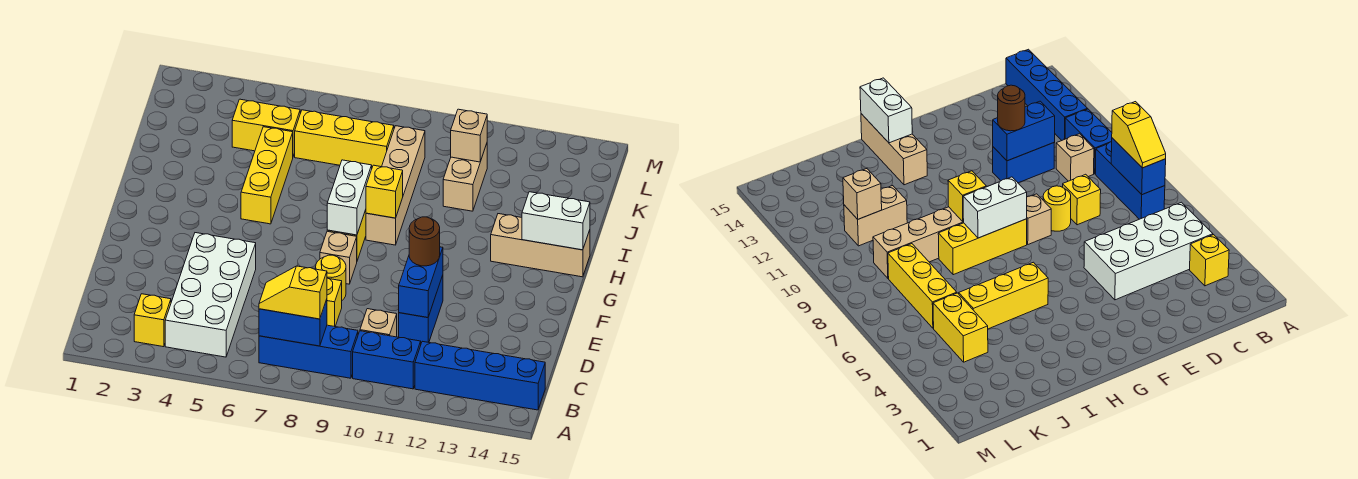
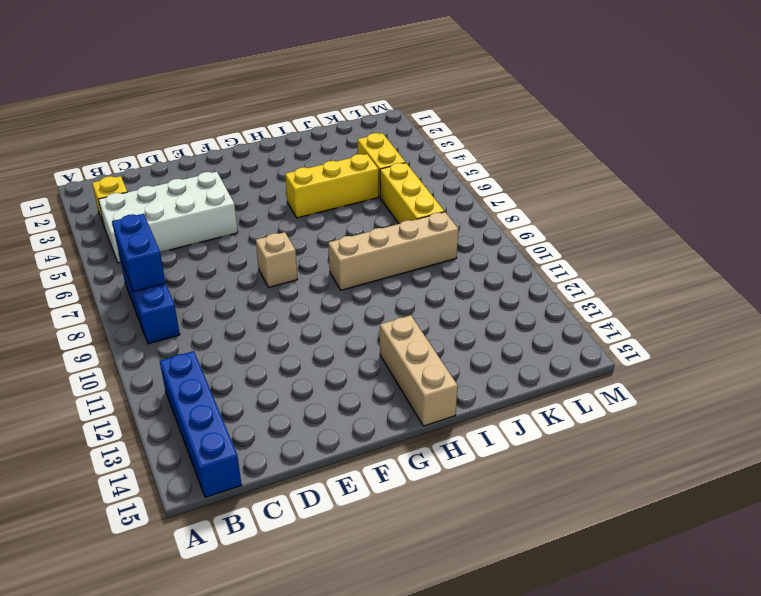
none -> blue brick B10:B11 level 1
none -> tan brick C10 level 1
none -> yellow brick D8 level 1

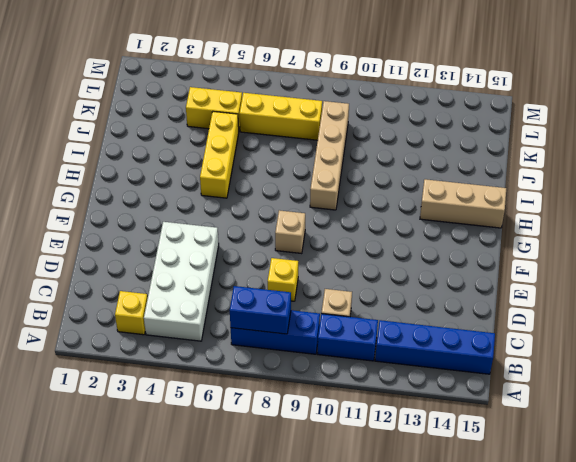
none -> blue brick D11:E11 level 1
none -> yellow round brick E8 level 1
none -> yellow brick G8:I8 level 1

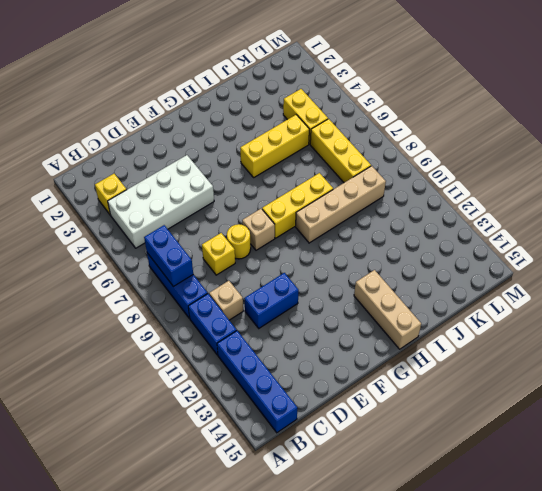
none -> tan brick J11:K11 level 1
none -> blue brick D11:E11 level 2
none -> white brick G8:H8 level 2

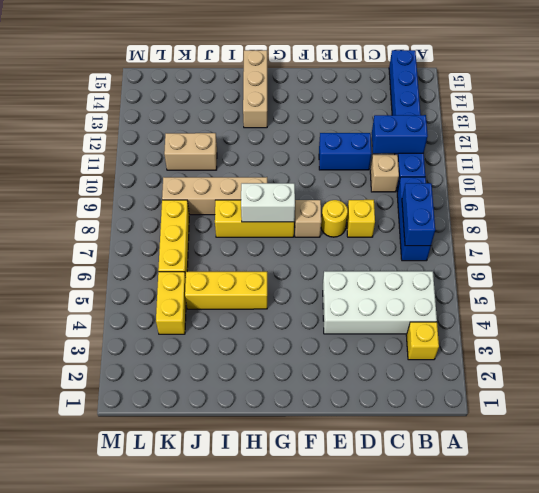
blue brick B11:C11 level 2 -> blue brick D11:E11 level 2
none -> yellow brick H9 level 2
none -> white brick H14:H15 level 2
none -> tan brick K11 level 2

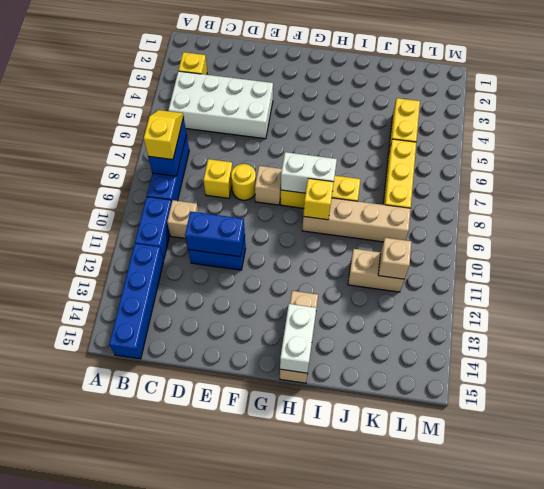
none -> yellow brick H5:J5 level 1
none -> brown round brick E11 level 3

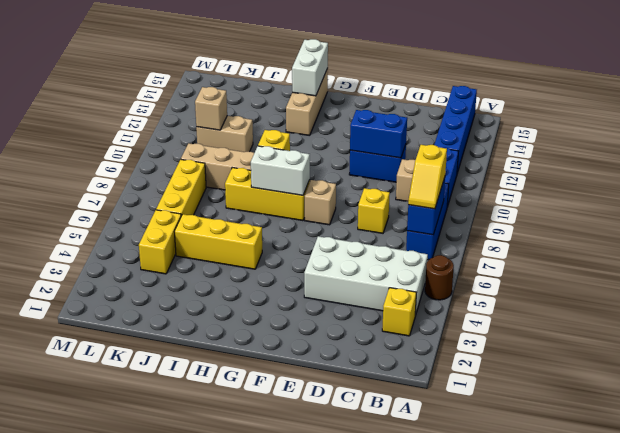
brown round brick A5 level 1 -> brown round brick E11 level 3
none -> yellow round brick E8 level 1

